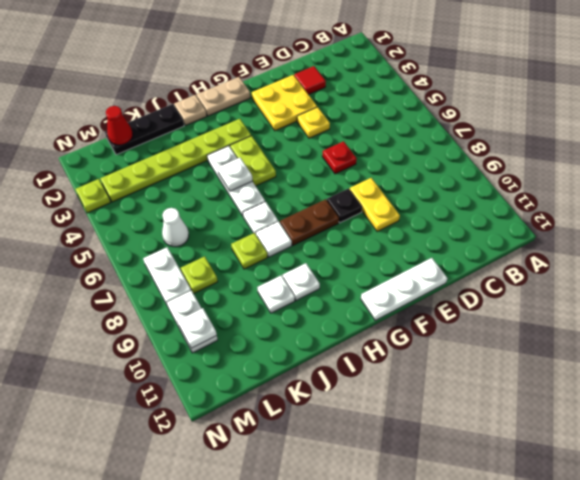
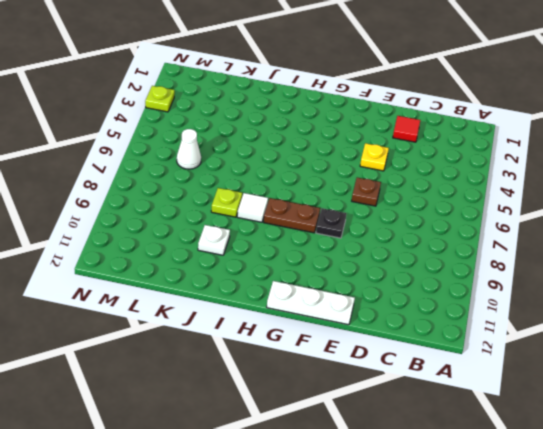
brown plate E6 level 1 -> red plate E6 level 1
none -> yellow plate E2:F3 level 1
none -> yellow plate E8:E9 level 1
none -> tan plate G1:H1 level 1

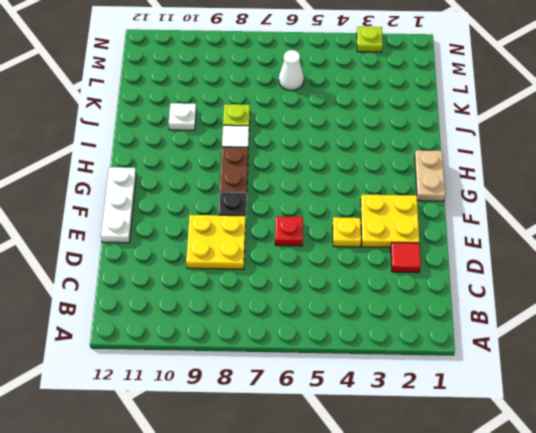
yellow plate D8:E9 level 1 -> yellow plate E8:E9 level 1
none -> lime plate H3:M3 level 1
none -> lime plate H4:H5 level 1
none -> tan plate I1 level 1

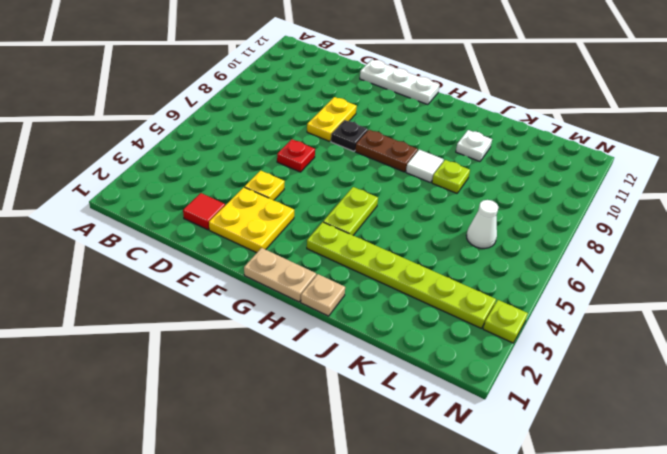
none -> white plate I4:I6 level 1
none -> white plate I7 level 1
none -> white plate I10 level 1

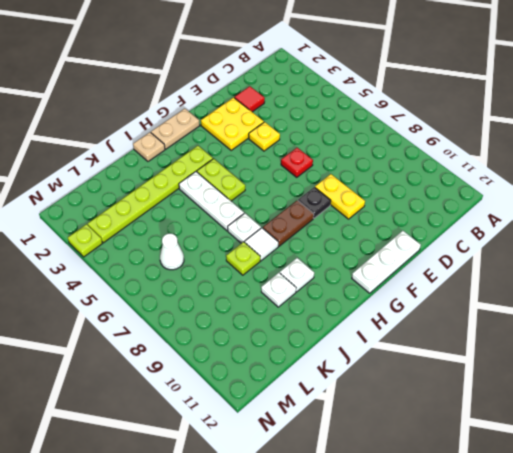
none -> black plate J1:L1 level 1
none -> lime plate L8 level 1
none -> white plate M7:M8 level 1

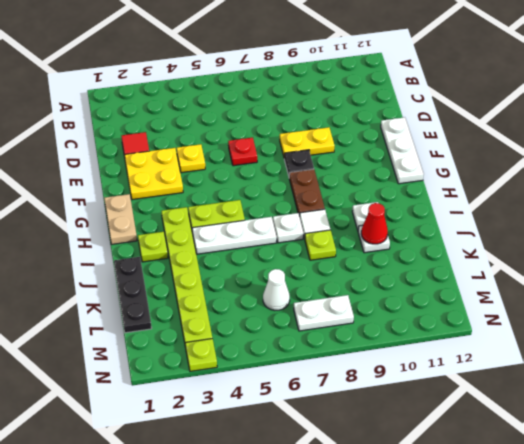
lime plate I2 level 1 -> lime plate L8 level 1
red cone J10 level 2 -> red cone L1 level 2
none -> tan plate I1 level 1
none -> white plate M9:M10 level 1
none -> white plate I5 level 2

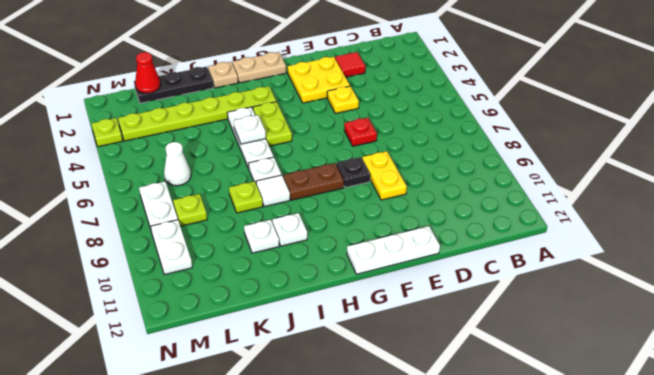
none -> white plate M10 level 2

